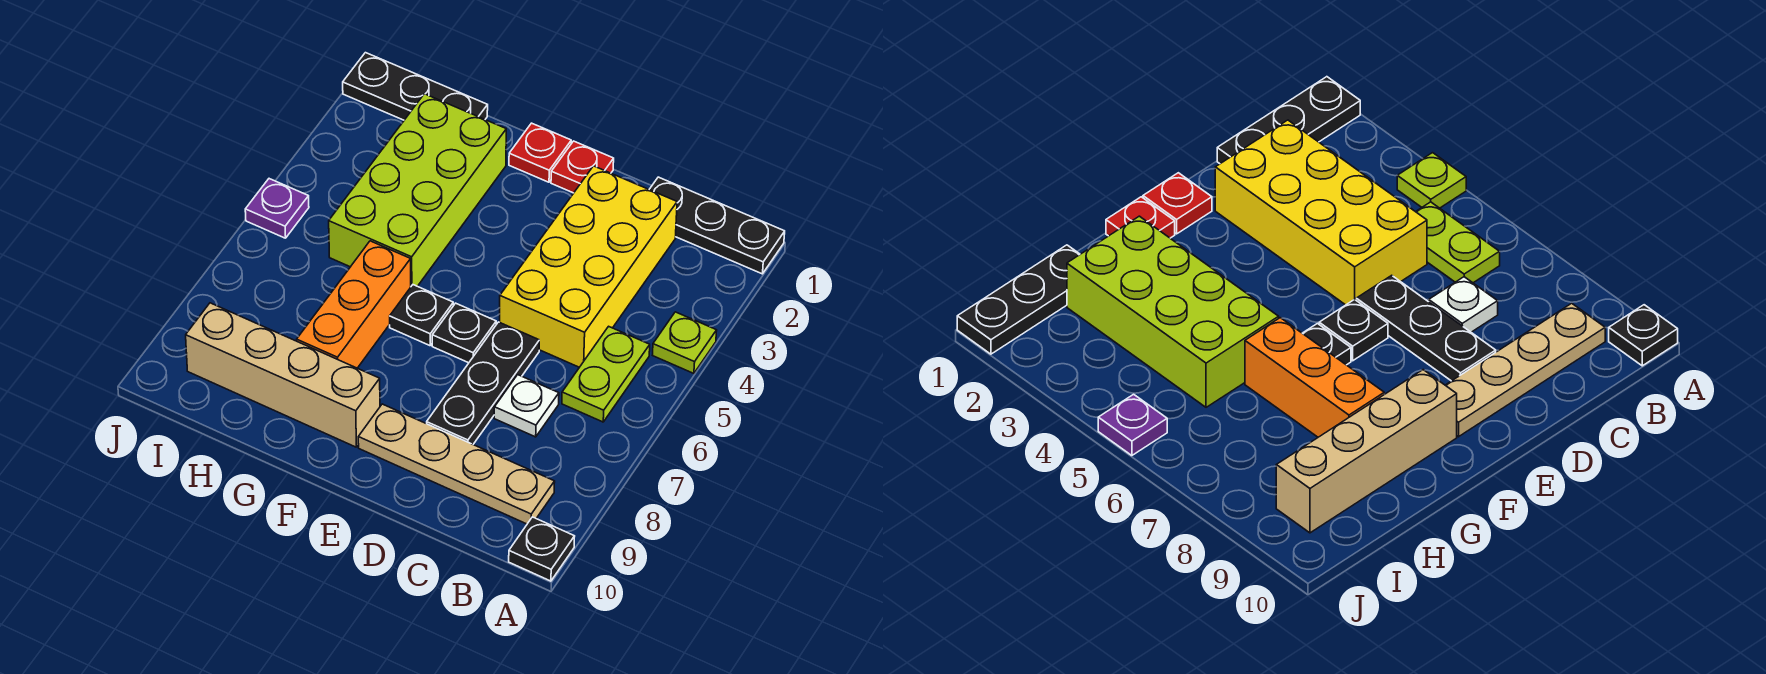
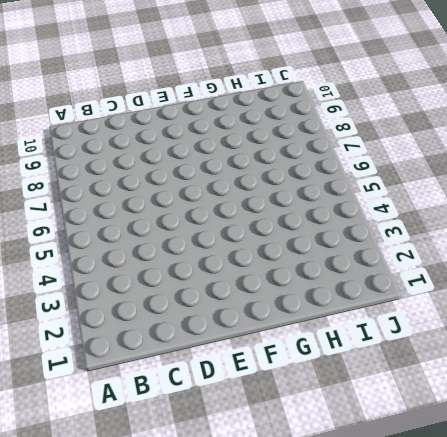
none -> black plate A1:C1 level 1
none -> lime plate A4 level 1
none -> black plate A10 level 1

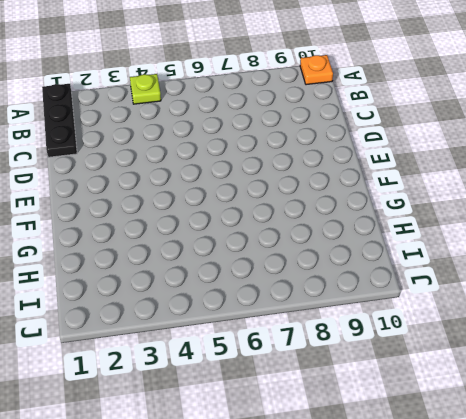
orange plate A10 level 1 -> black plate A10 level 1
none -> lime plate B5:B6 level 1
none -> tan plate B9:E9 level 1
none -> yellow brick C2:D5 level 1

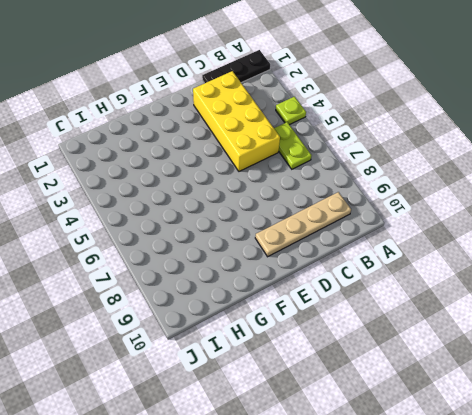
none -> black plate A10 level 1
none -> white plate C7 level 1
none -> black plate D6:D8 level 1

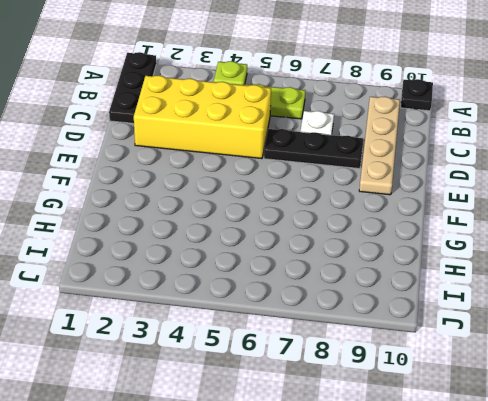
none -> red plate E1 level 1
none -> black plate E6 level 1
none -> red plate F1 level 1

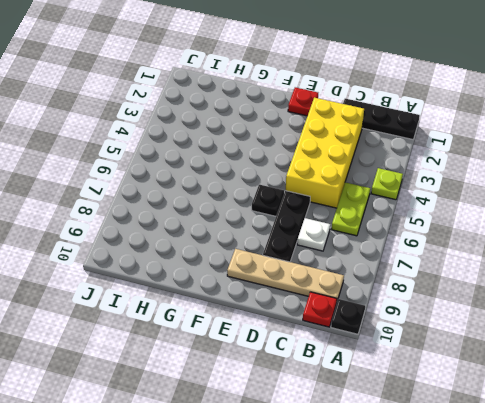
red plate B10 level 1 -> red plate F1 level 1
none -> black plate F6 level 1
none -> tan brick F9:I9 level 1
none -> lime brick G2:H5 level 1

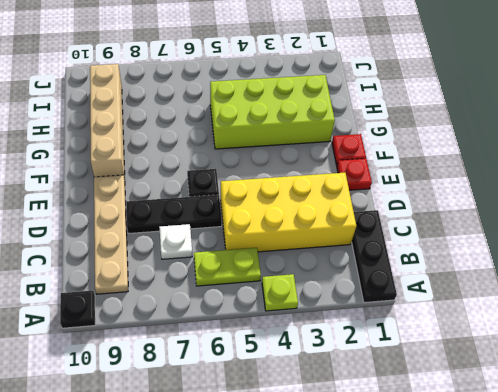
none -> black plate F6 level 1
none -> orange brick G6:G8 level 1
none -> black plate H1:J1 level 1

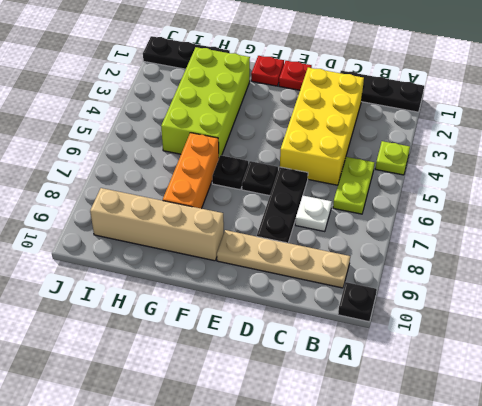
none -> purple plate J5 level 1

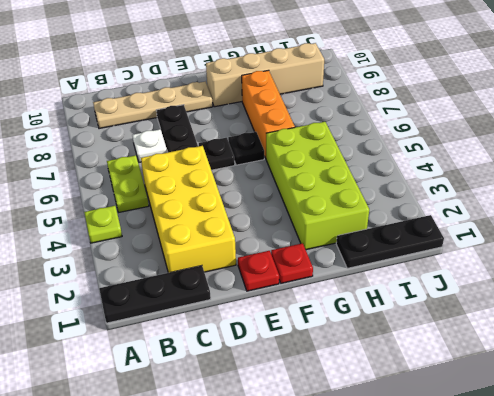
none -> black plate A10 level 1
none -> purple plate J5 level 1

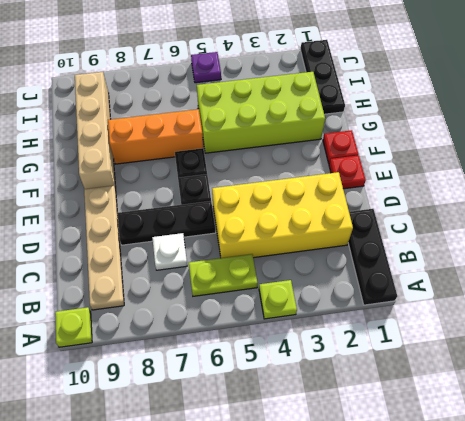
lime plate A10 level 1 -> black plate A10 level 1

